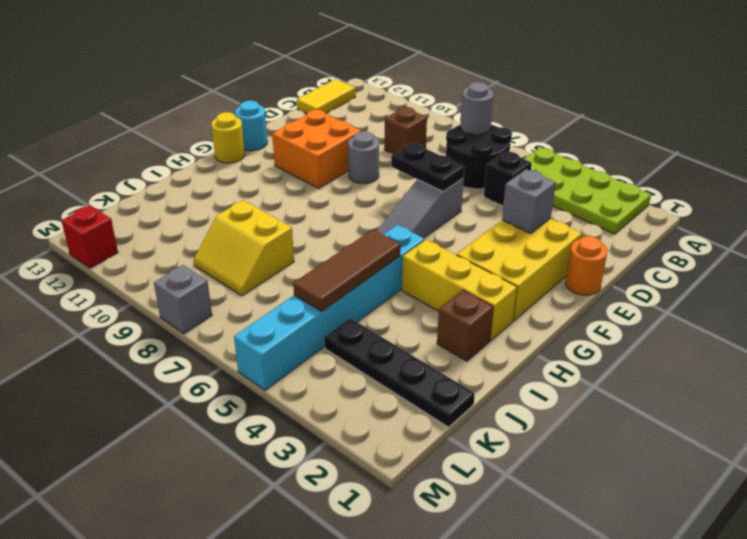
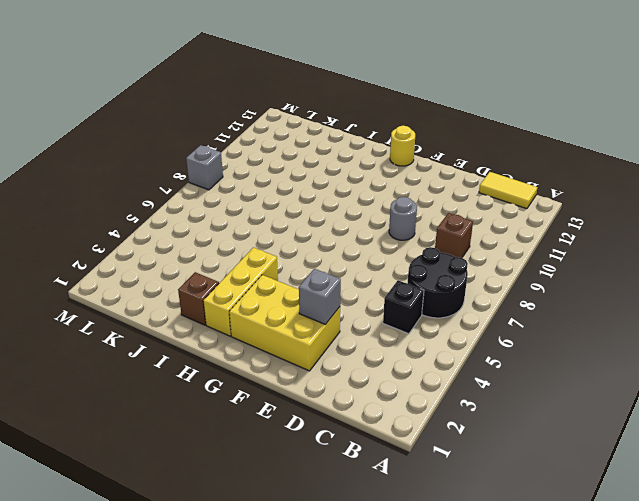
none -> lime plate A2:B5 level 1
none -> orange round brick E1 level 1
none -> grey slope E6:G6 level 1 top E

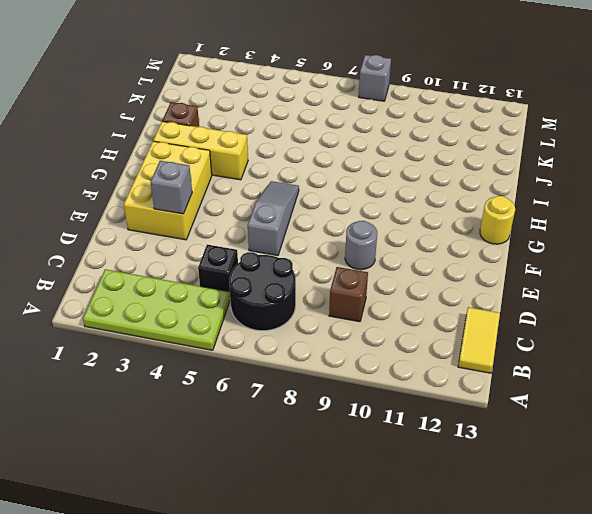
none -> orange round brick E1 level 1
none -> orange brick E10:F11 level 1
none -> cyan round brick F13 level 1

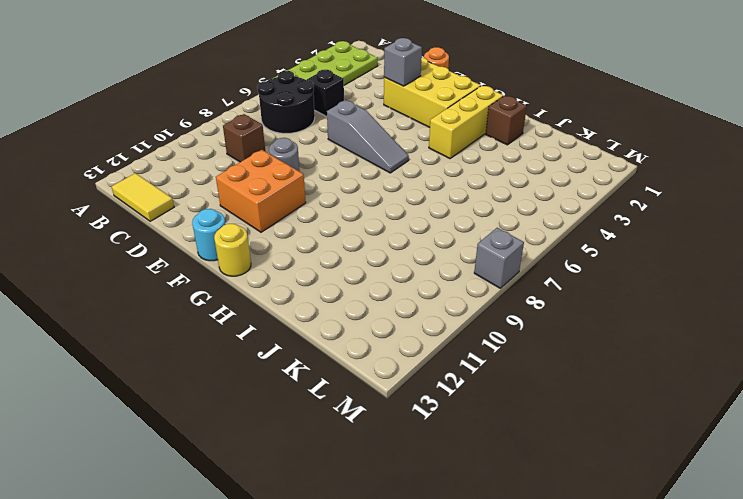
none -> cyan brick H5:M5 level 1
none -> yellow slope J8:K9 level 1 top J
none -> black plate K1:K4 level 1

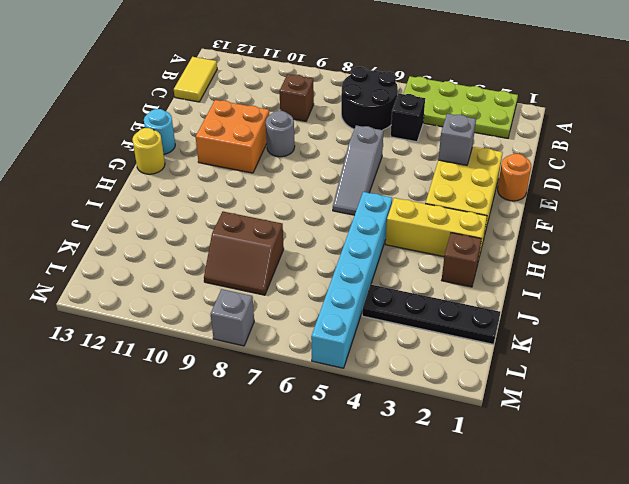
brown slope J8:K9 level 1 top J -> yellow slope J8:K9 level 1 top J
none -> red brick M12 level 1
none -> grey round brick B7 level 2
none -> black plate E6:E7 level 2

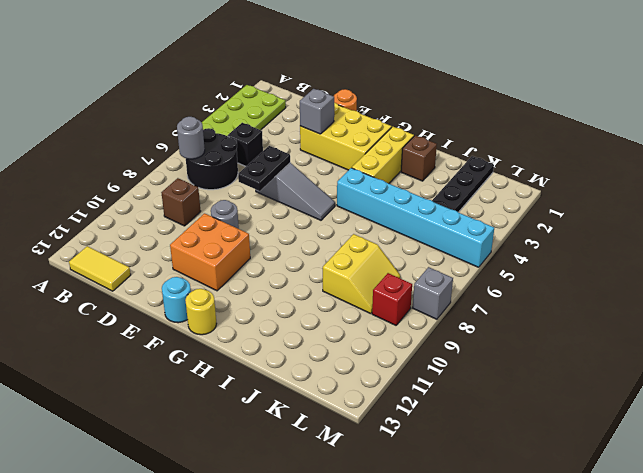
red brick L9 level 1 -> red brick M12 level 1
none -> brown tile I5:K5 level 2

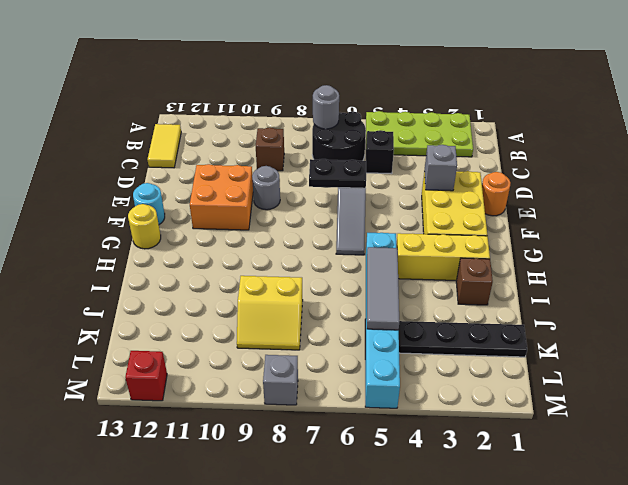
grey tile I5:K5 level 2 -> brown tile I5:K5 level 2

